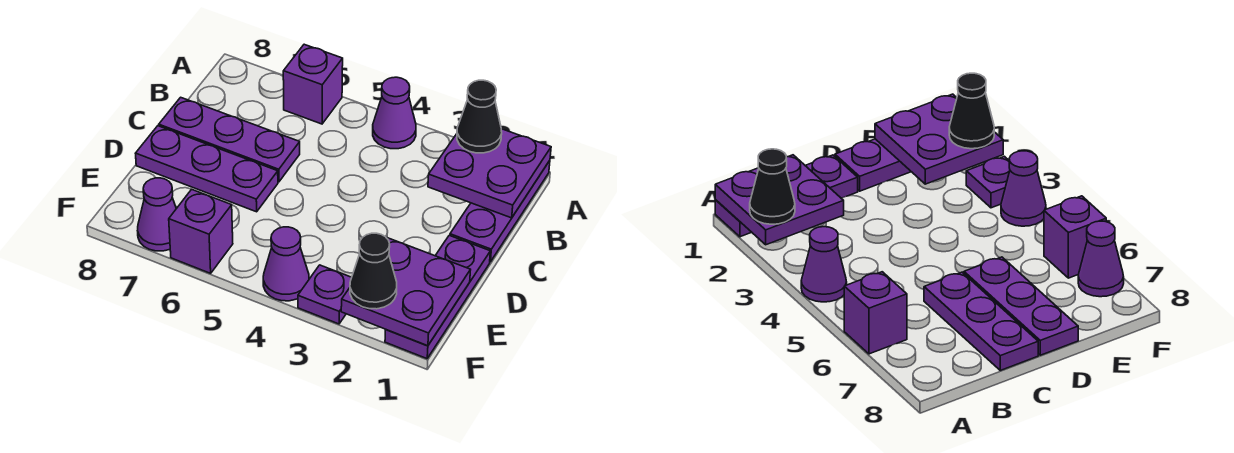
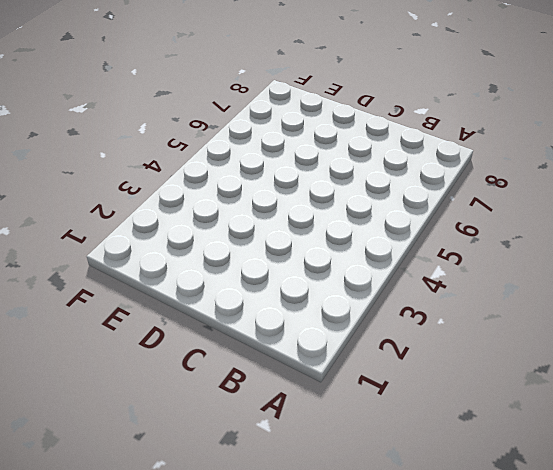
none -> purple plate A1:C1 level 1
none -> purple cone A4 level 1
none -> purple brick A6 level 1

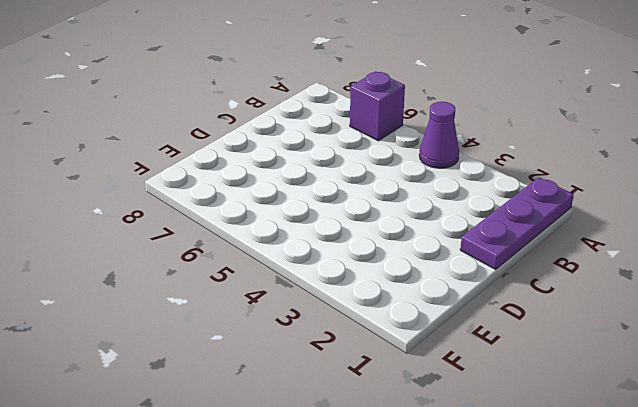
none -> purple plate C6:C8 level 1
none -> purple plate D1:F1 level 1
none -> purple plate D6:D8 level 1

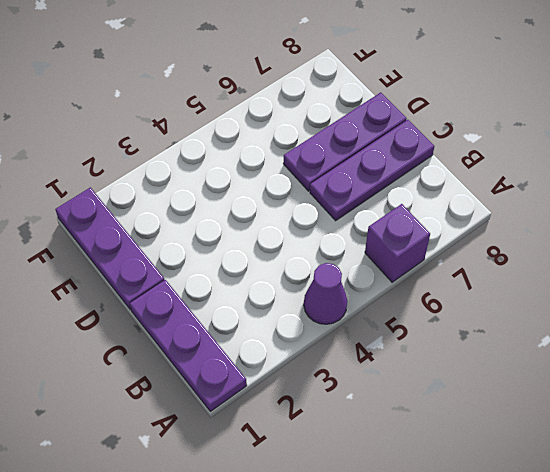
none -> purple plate F3 level 1
none -> purple cone F4 level 1
none -> purple brick F6 level 1

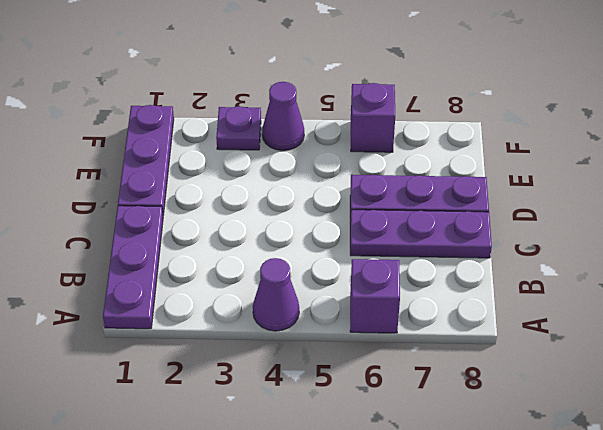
none -> purple cone F7 level 1
none -> purple plate A1:B2 level 2
none -> purple plate E1:F2 level 2

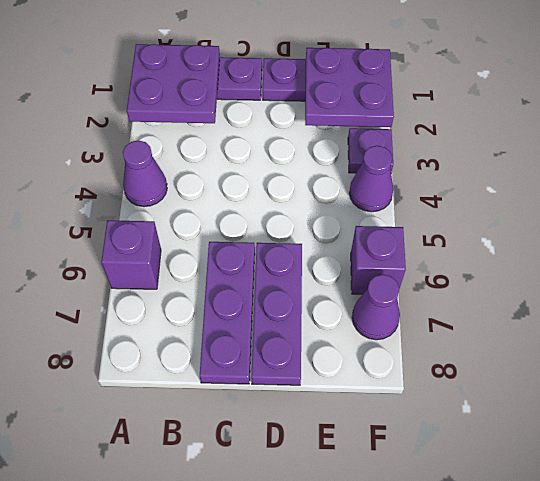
none -> black cone A2 level 3
none -> black cone F2 level 3

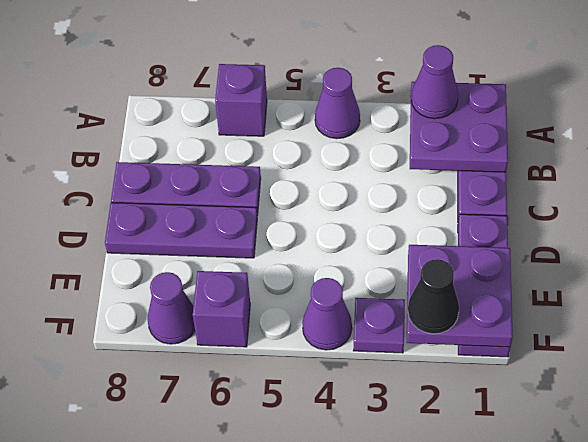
purple cone A2 level 3 -> black cone A2 level 3

